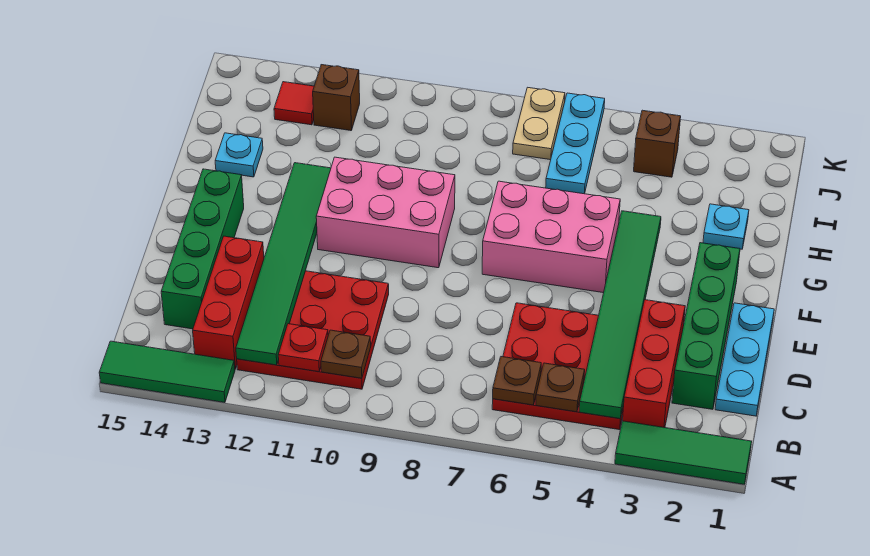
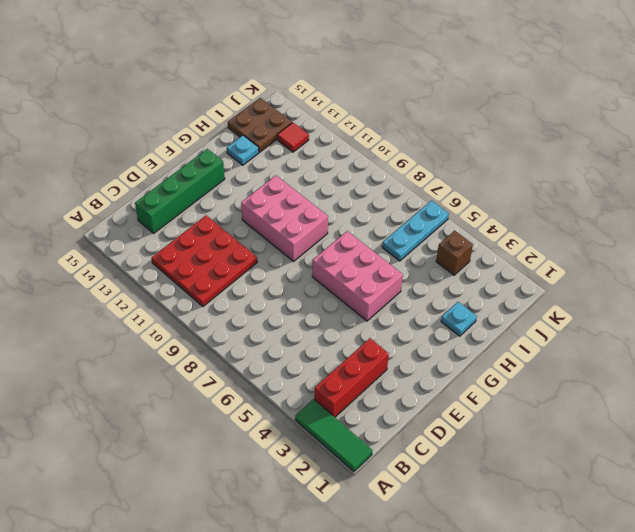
brown plate I14:J15 level 1 -> none
none -> green tile A13:A15 level 1
none -> red plate B4:D6 level 1
none -> red brick B13:D13 level 1

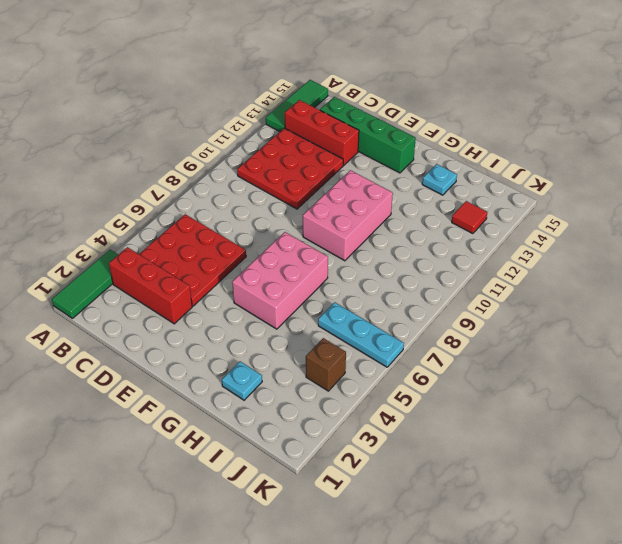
none -> cyan plate C1:E1 level 1
none -> green brick C2:F2 level 1
none -> tan plate J7:K7 level 1

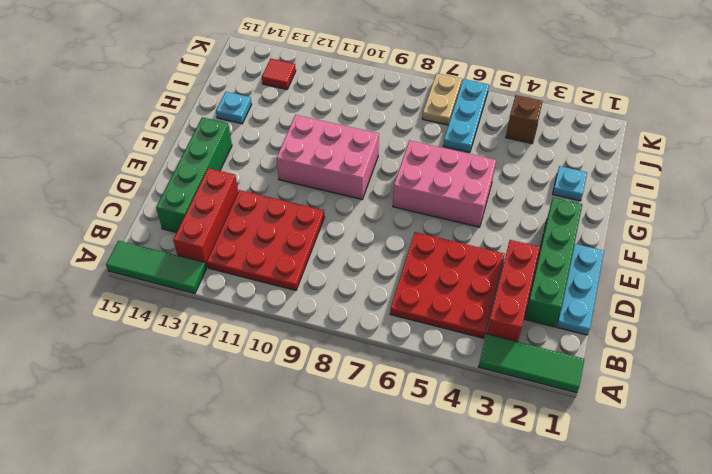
none -> brown brick J12 level 1
none -> green tile B4:G4 level 2
none -> brown plate B5 level 2

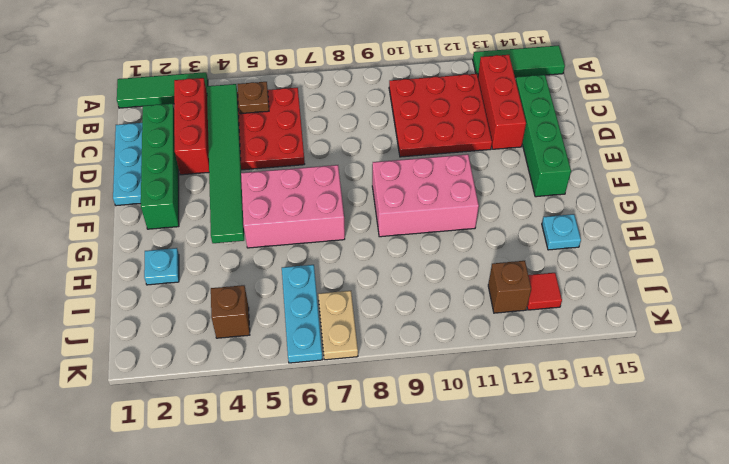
none -> brown plate B6 level 2
none -> brown plate B10 level 2
none -> red plate B11 level 2

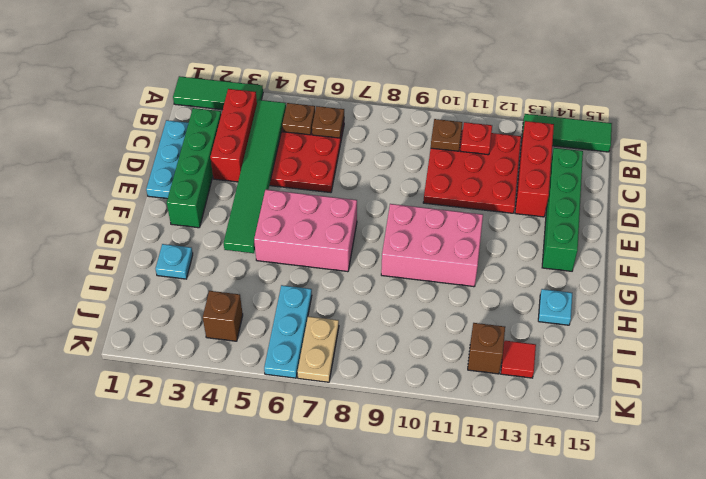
none -> green tile B12:G12 level 2

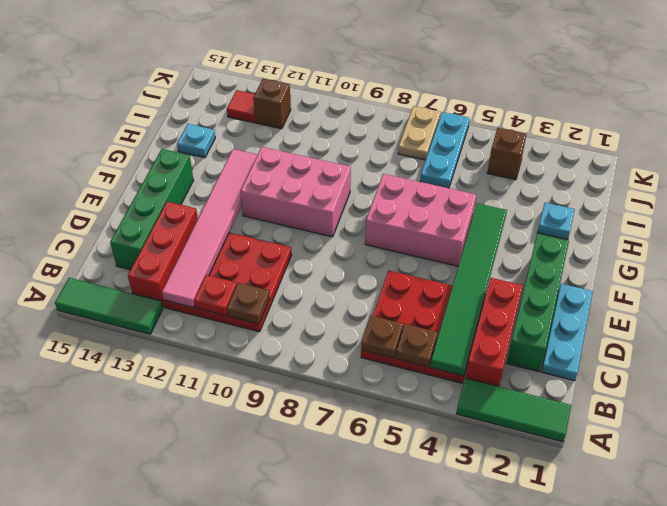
pink tile B12:G12 level 2 -> green tile B12:G12 level 2

